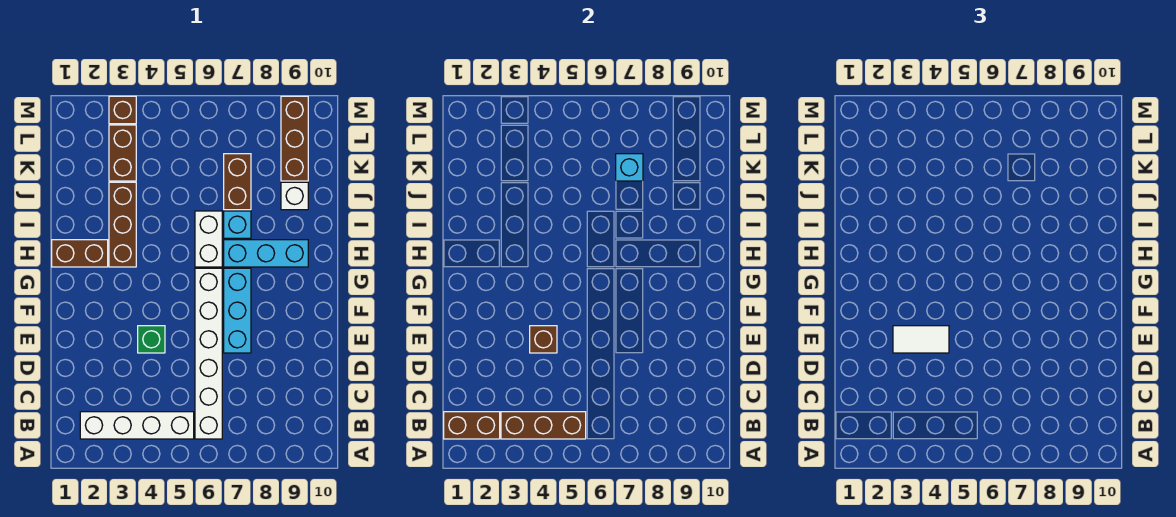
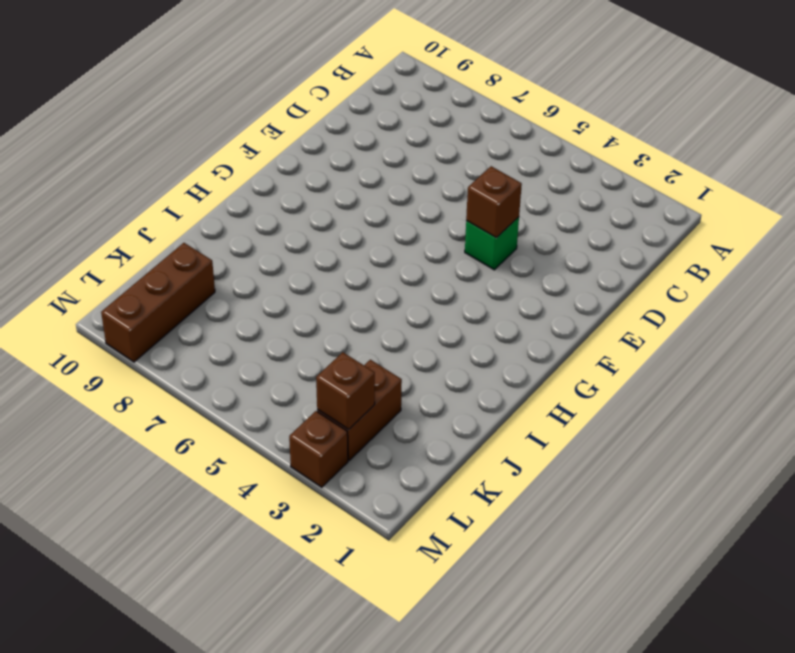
brown brick L3 level 2 -> none
none -> white brick B2:B5 level 1
none -> white brick B6:G6 level 1
none -> cyan brick E7:G7 level 1

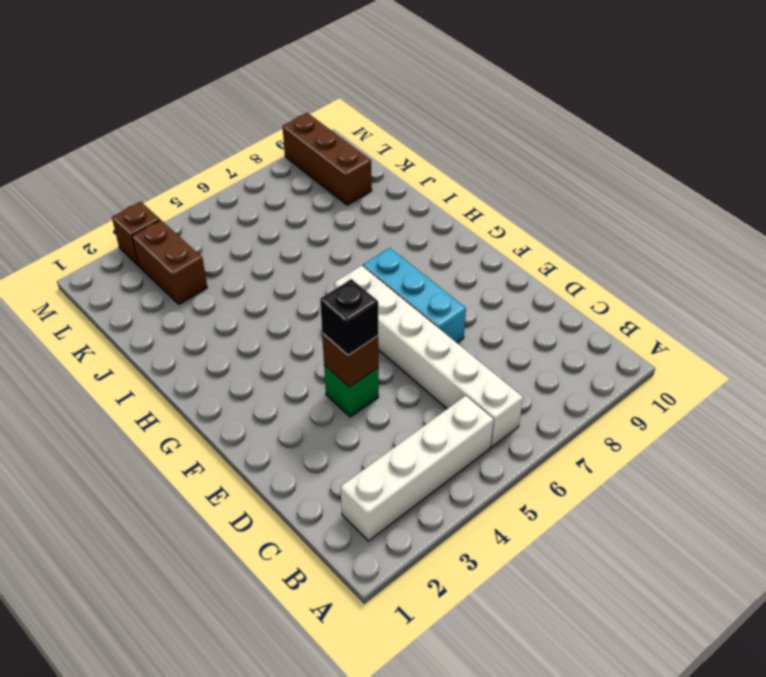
black brick E4 level 3 -> white tile E3:E4 level 3
none -> brown brick H1:H2 level 1
none -> brown brick H3:J3 level 1
none -> white brick H6:I6 level 1

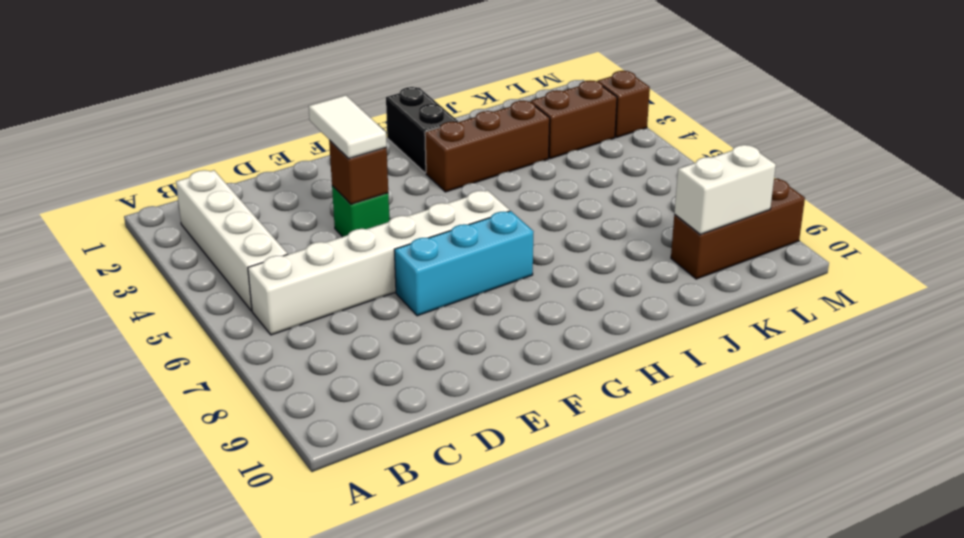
black brick H1:H2 level 1 -> brown brick H1:H2 level 1
white brick K9:L9 level 2 -> white brick H6:I6 level 1
none -> cyan brick H7:H9 level 1
none -> cyan brick I7 level 1
none -> brown brick J7:K7 level 1

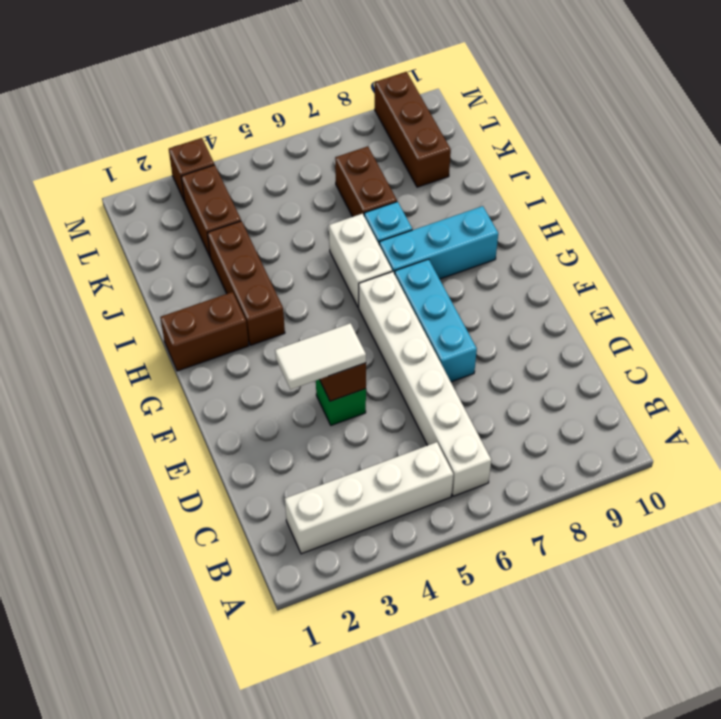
none -> white brick J9 level 1
none -> brown brick B1:B2 level 2
none -> brown brick B3:B5 level 2

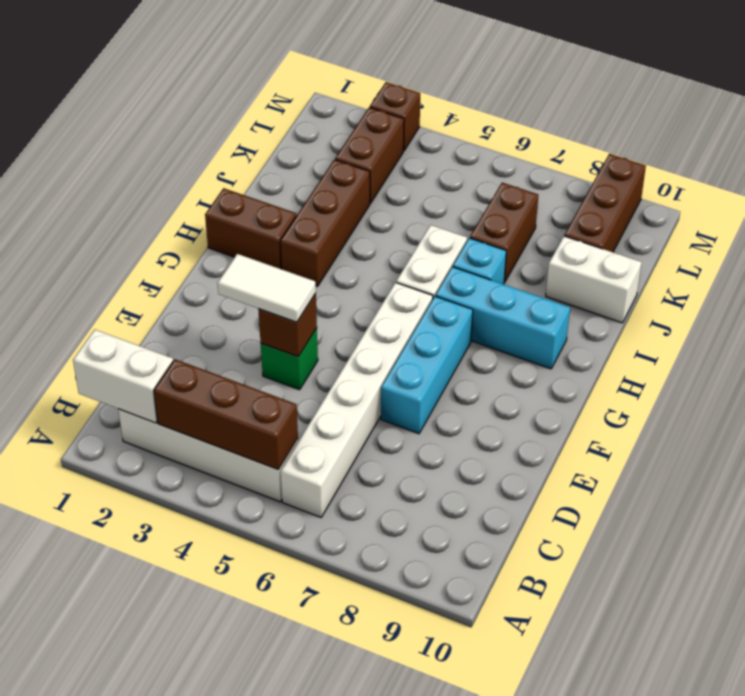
white brick B1:B2 level 2 -> brown brick B1:B2 level 2
white brick J9:J10 level 1 -> white brick J9 level 1
none -> cyan brick K7 level 2

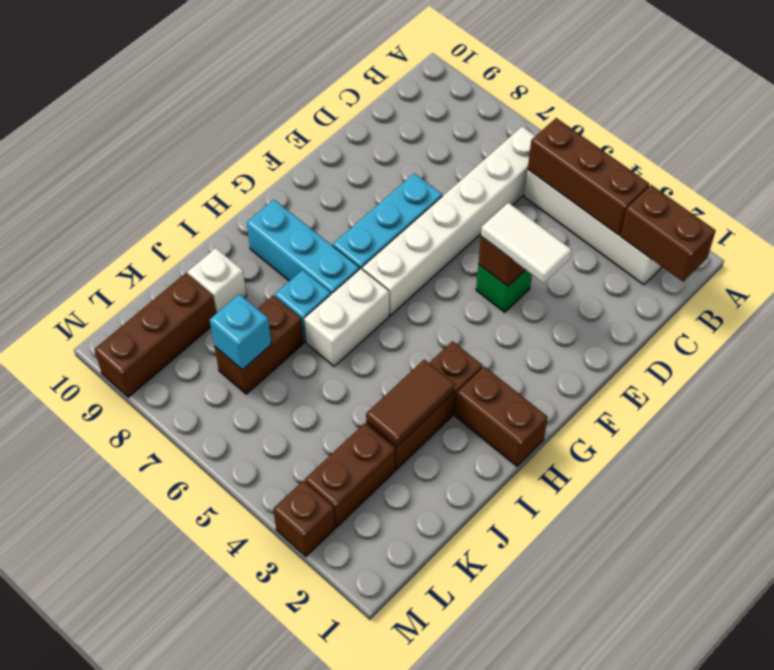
brown tile I3:J3 level 2 -> none

